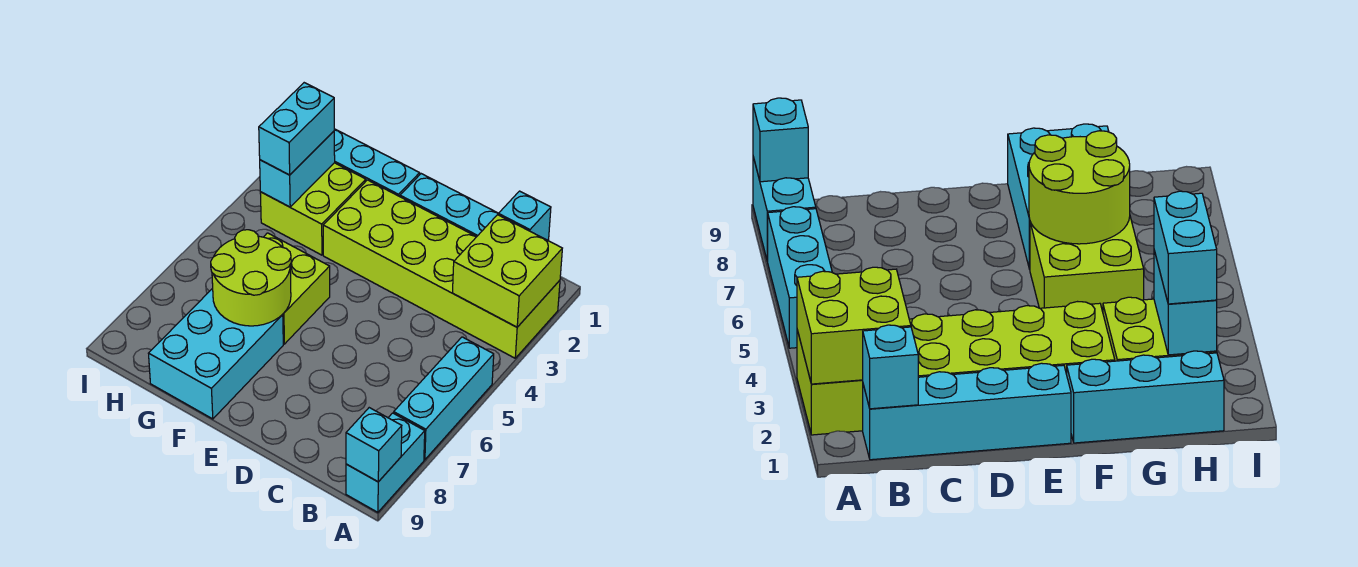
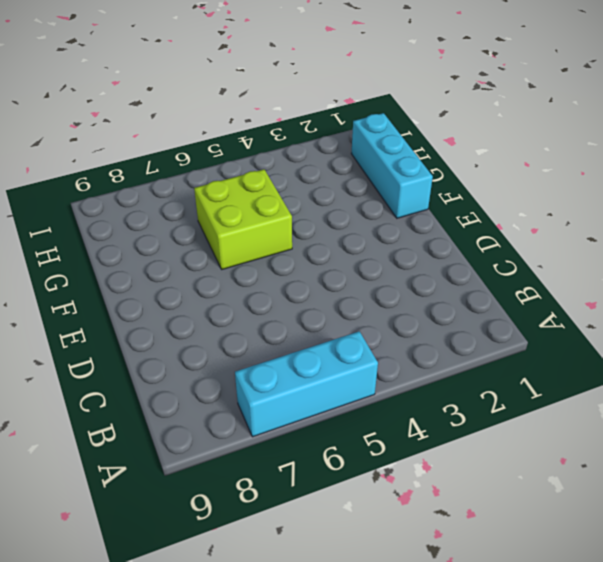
none -> lime brick A2:F3 level 1
none -> cyan brick A8:A9 level 1
none -> cyan brick B1:E1 level 1

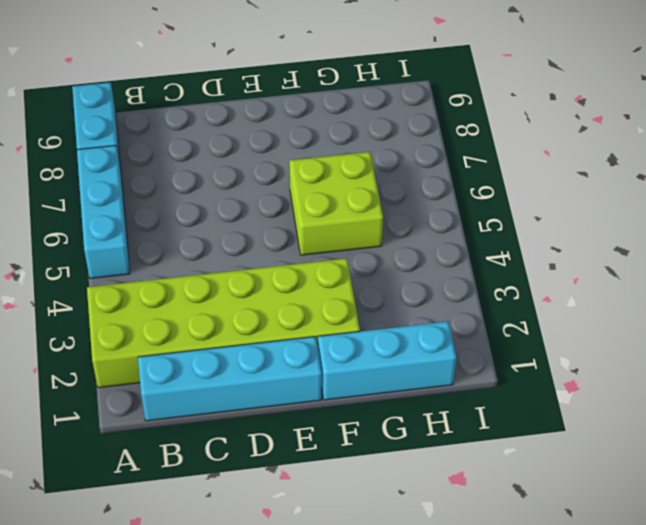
none -> cyan brick F7:G9 level 1
none -> lime brick G2:H3 level 1
none -> lime brick A2:B3 level 2

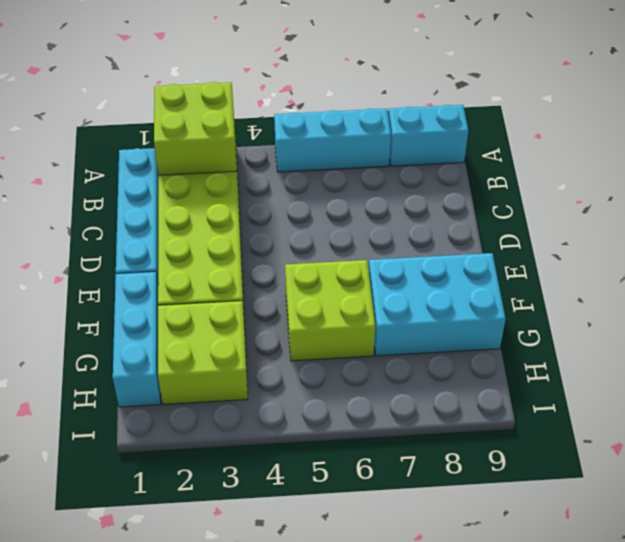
none -> cyan brick A9 level 2
none -> cyan brick B1 level 2
none -> lime round brick F6:G7 level 2

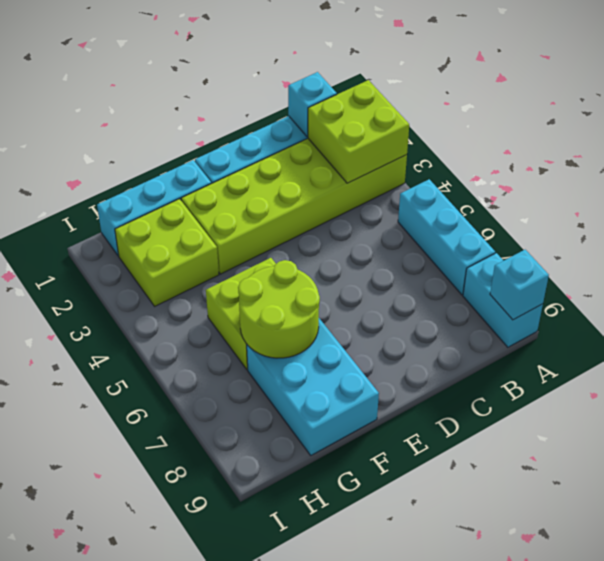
none -> cyan brick H2:H3 level 2
none -> cyan brick H2:H3 level 3

